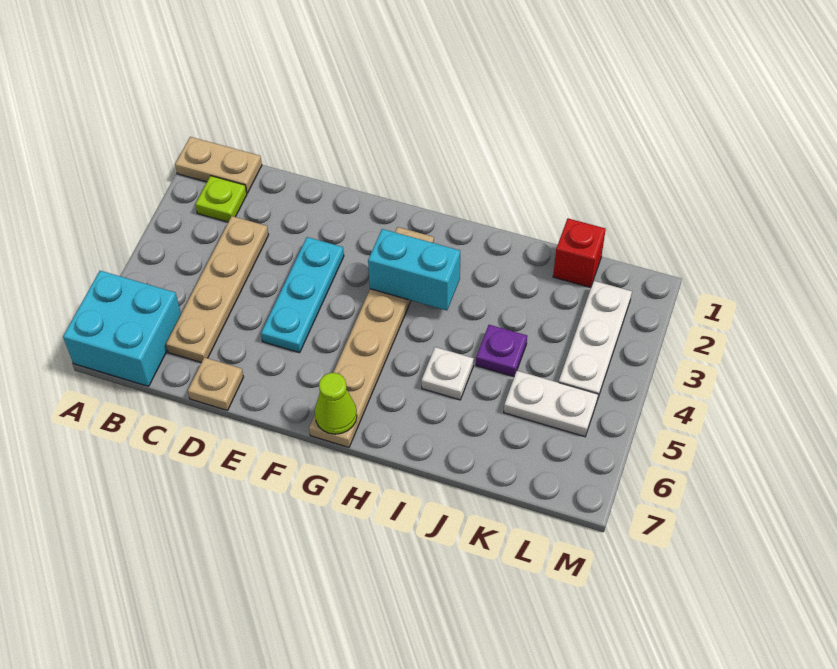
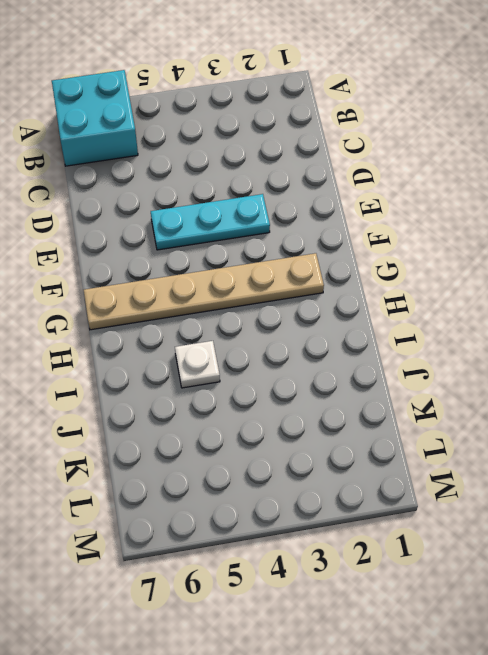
none -> tan plate A1:B1 level 1
none -> lime plate B2 level 1
none -> tan plate C3:C6 level 1

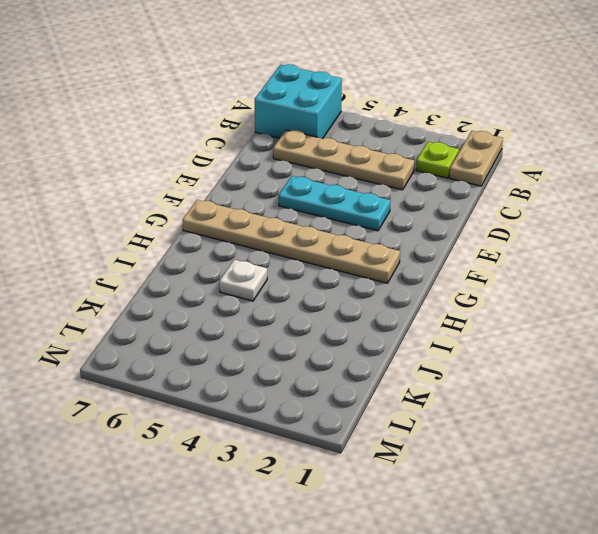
none -> tan plate D7 level 1
none -> purple plate J4 level 1
none -> red brick K1 level 1

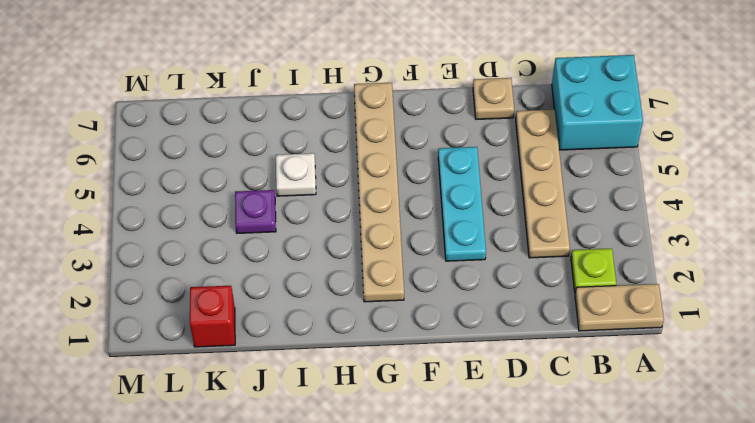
none -> white plate K5:L5 level 1
none -> white plate L2:L4 level 1
none -> cyan brick G3:H3 level 2

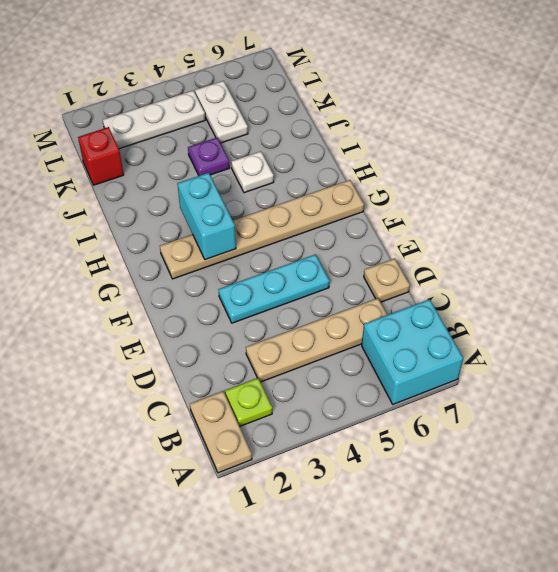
none -> lime cone G7 level 2

